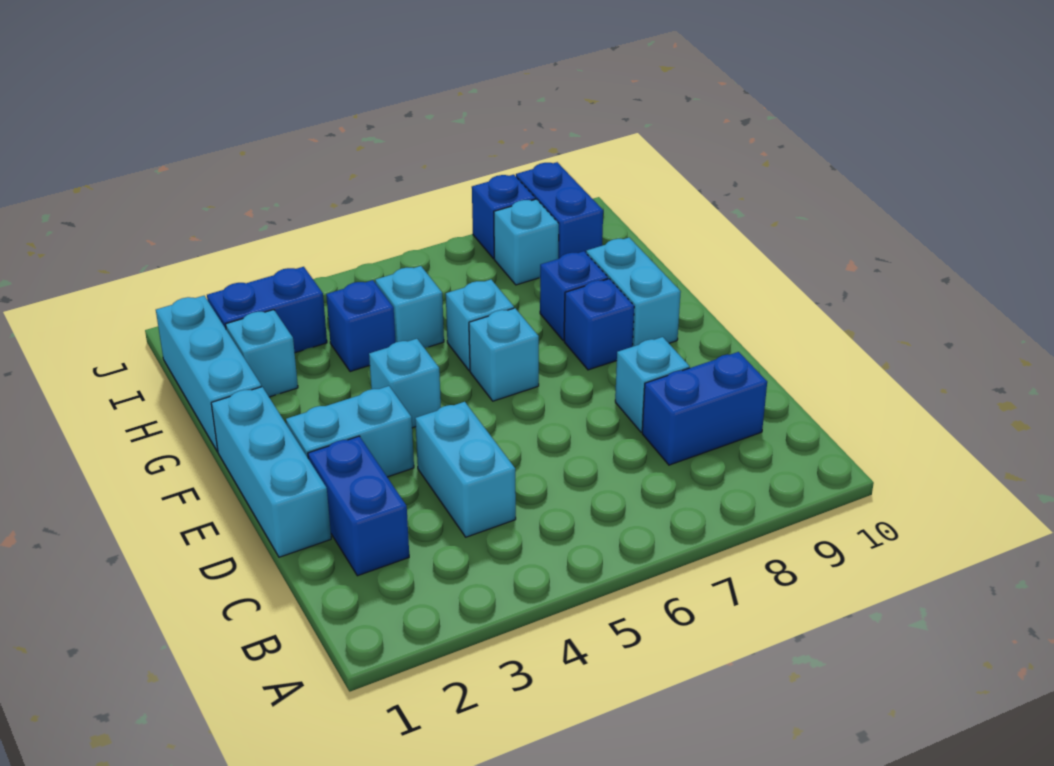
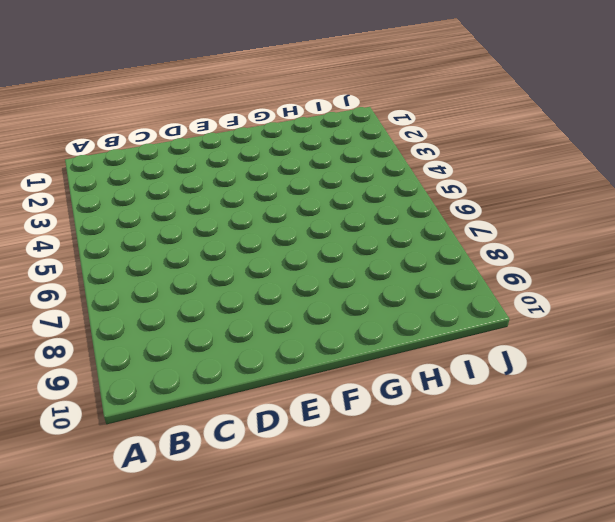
none -> blue brick C2:D2 level 1
none -> cyan brick C4:D4 level 1
none -> blue brick C8:C9 level 1

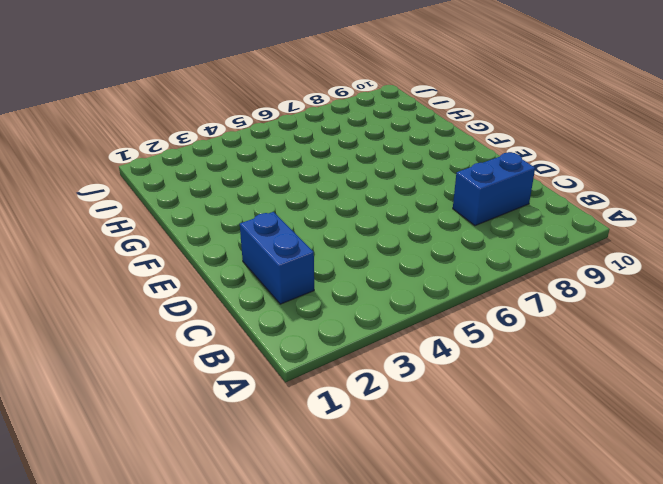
none -> cyan brick C4:D4 level 1
none -> cyan brick D1:F1 level 1
none -> cyan brick D8 level 1

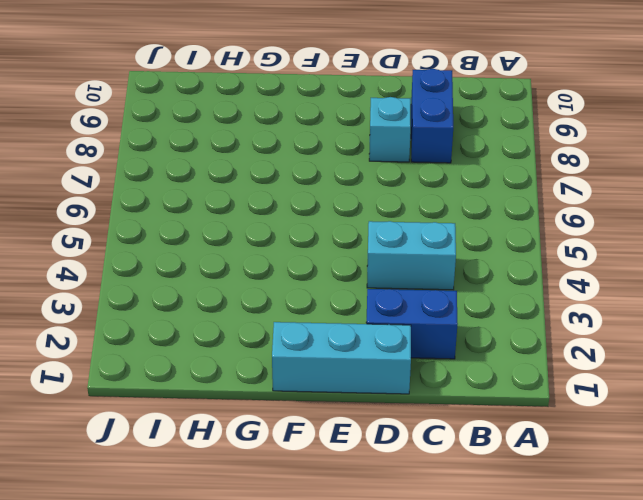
none -> cyan brick E2:E3 level 1
none -> cyan brick F4 level 1
none -> cyan brick F6 level 1

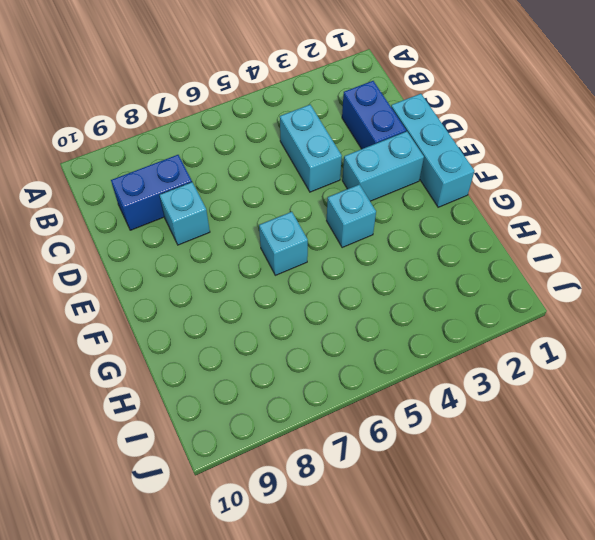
none -> blue brick F8 level 1
none -> cyan brick F9:G9 level 1
none -> cyan brick G1:I1 level 1

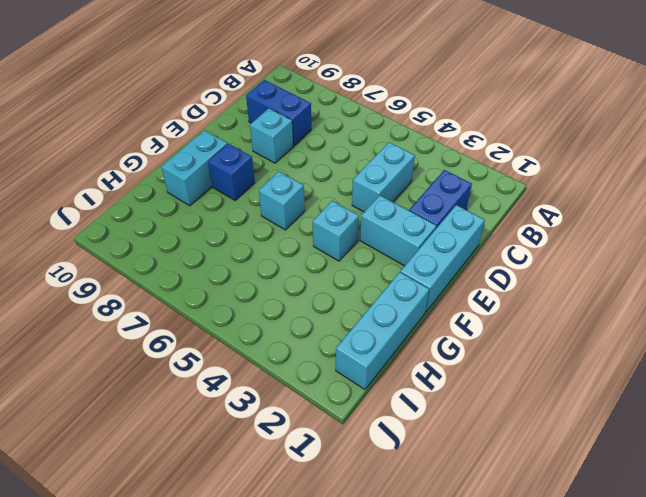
none -> cyan brick G6 level 1
none -> blue brick G8 level 1
none -> cyan brick H2 level 1

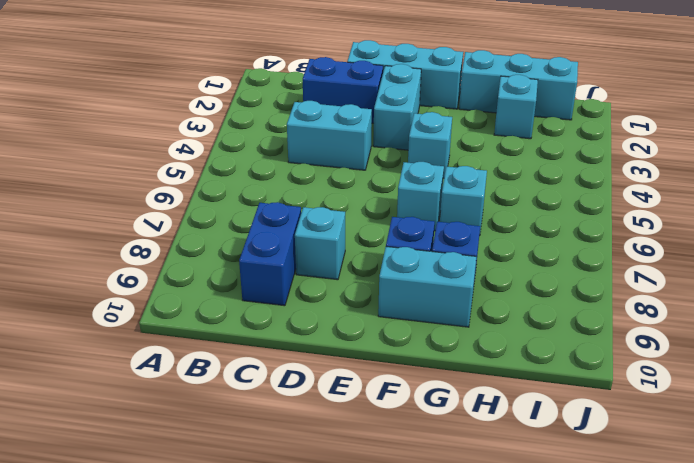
none -> blue brick H4 level 1
none -> cyan brick H5 level 1
none -> blue brick I2:I3 level 1

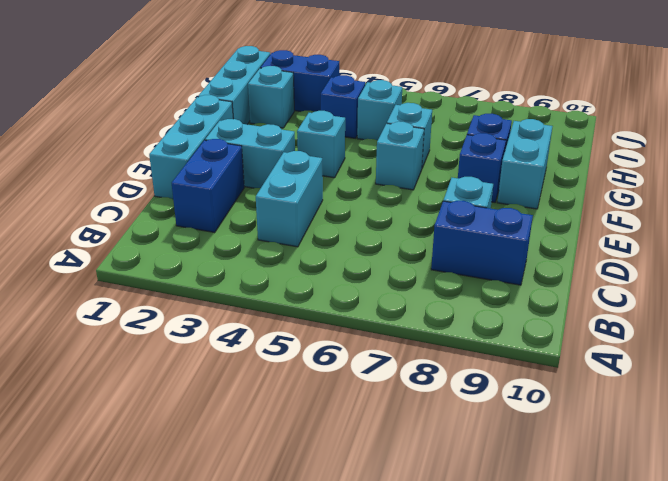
none -> cyan brick I8 level 1
none -> blue brick I9:J9 level 1
none -> blue brick J8 level 1

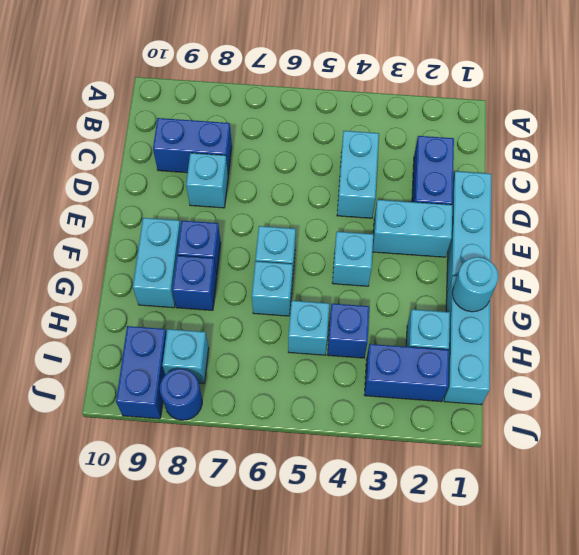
cyan round brick G1 level 2 -> none
blue round brick J8 level 1 -> blue brick J8 level 1

